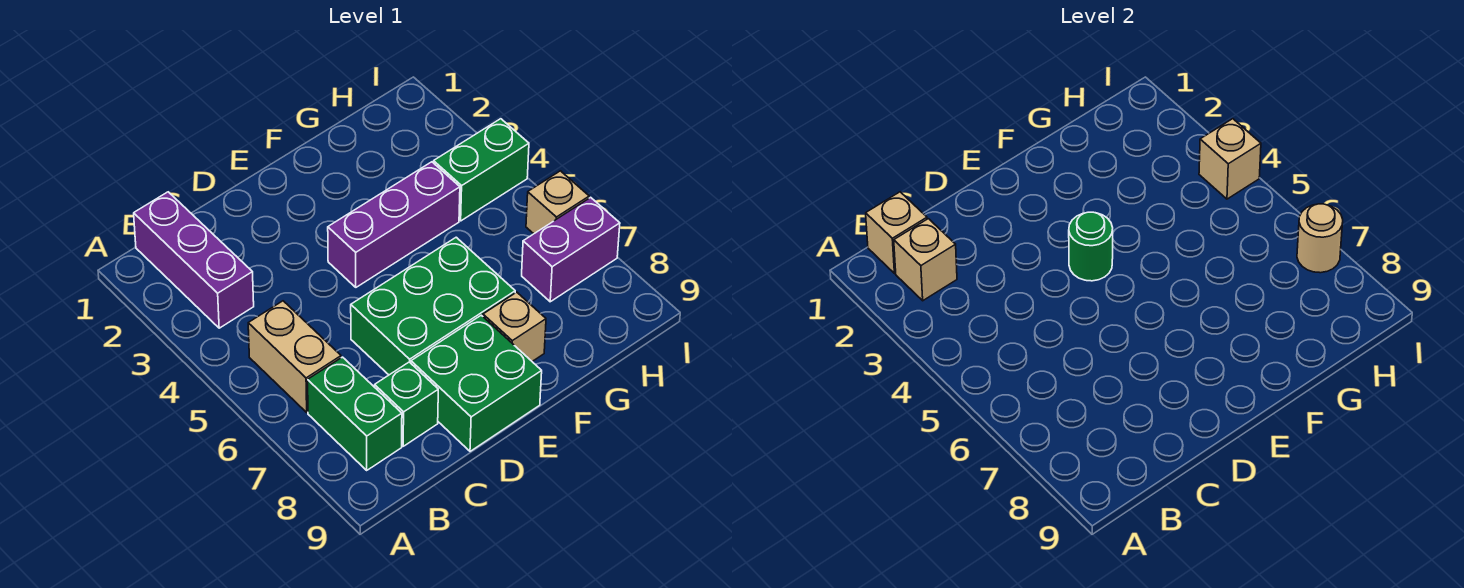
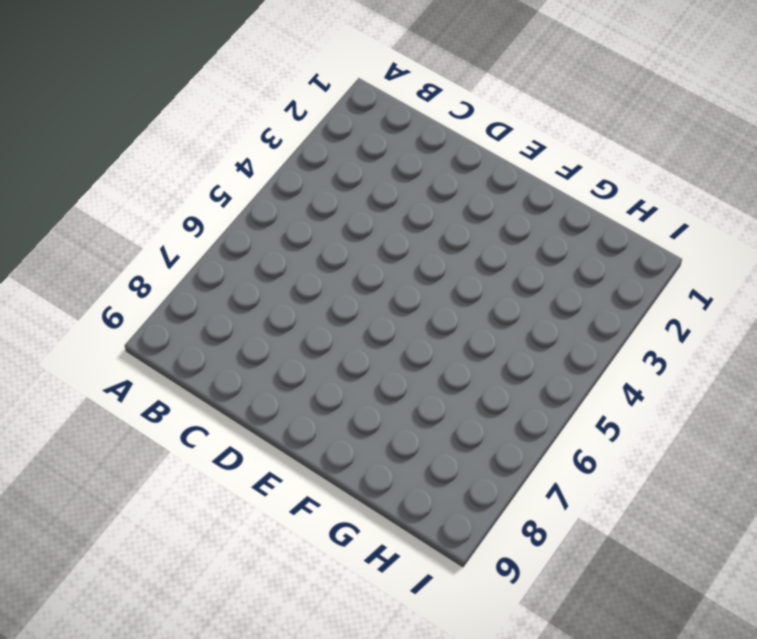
none -> purple brick B1:B3 level 1
none -> tan brick B5:B6 level 1
none -> green brick B7:B8 level 1

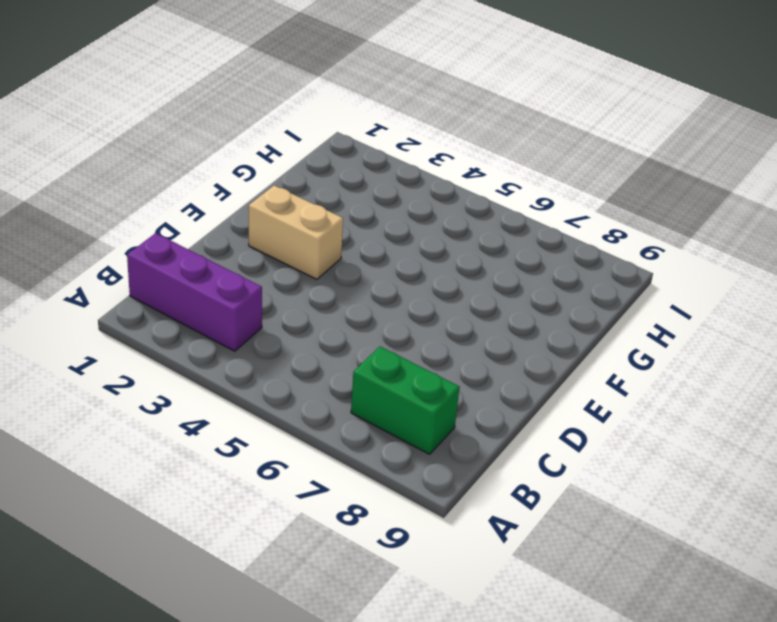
tan brick E2:E3 level 1 -> tan brick B5:B6 level 1
none -> green brick C8 level 1
none -> green brick D6:F7 level 1
none -> green brick D8:E9 level 1

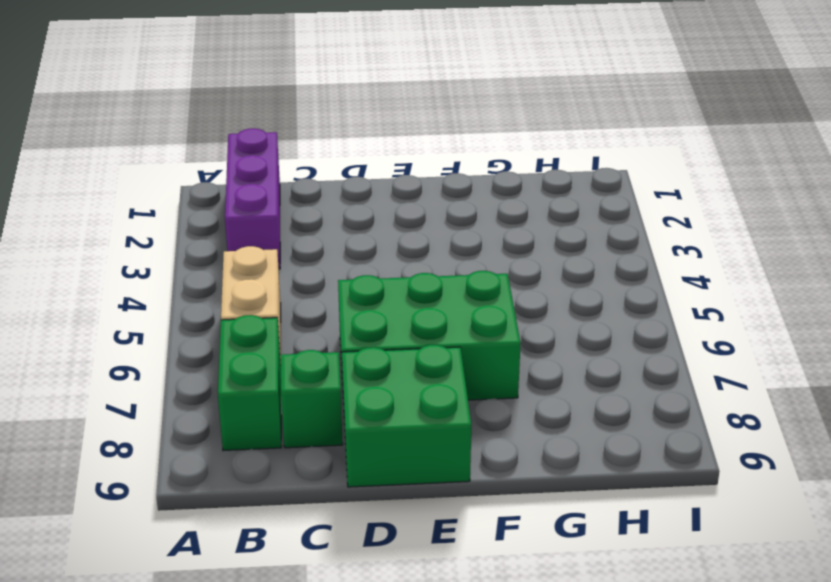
none -> purple brick E4:G4 level 1
none -> tan brick F8 level 1
none -> green brick H4:I4 level 1

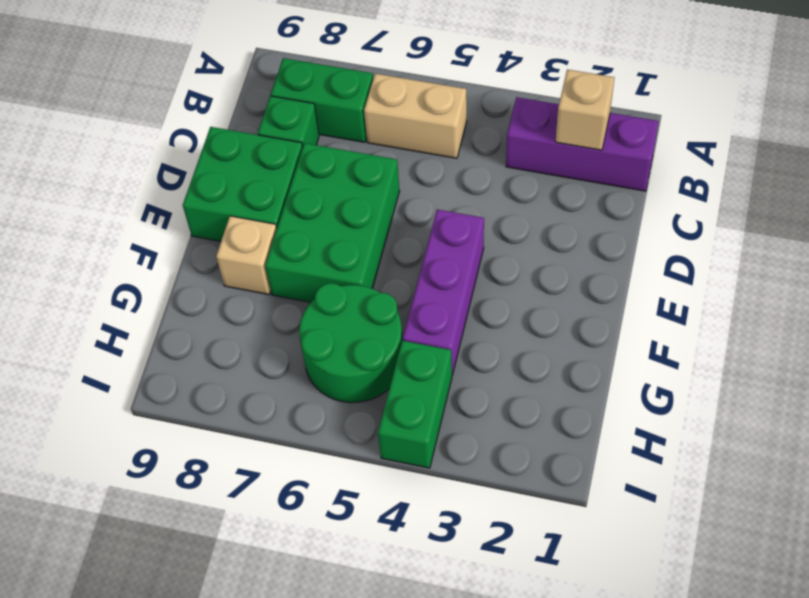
green round brick G5:H6 level 1 -> none
none -> purple brick H7:I7 level 1
none -> tan brick I6 level 1
none -> tan brick B1 level 2

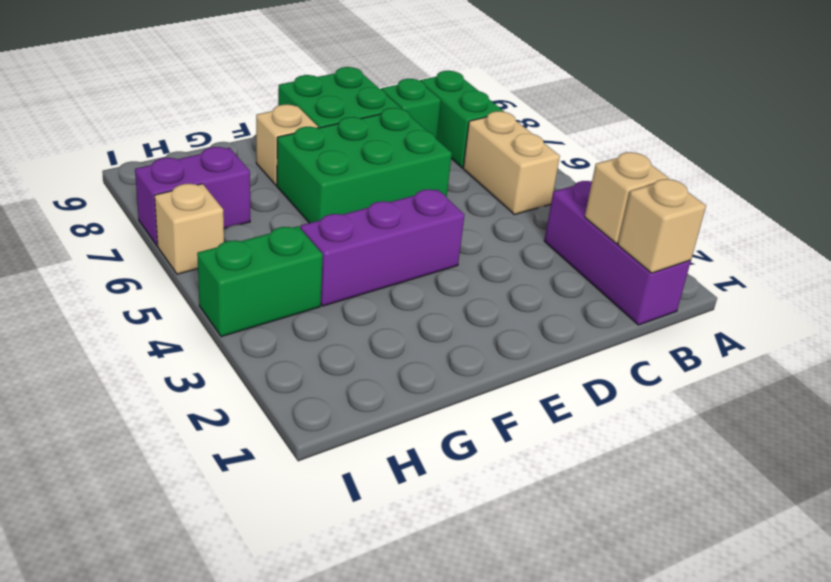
none -> green round brick E4 level 2
none -> tan brick I4 level 2
none -> tan round brick I7 level 2

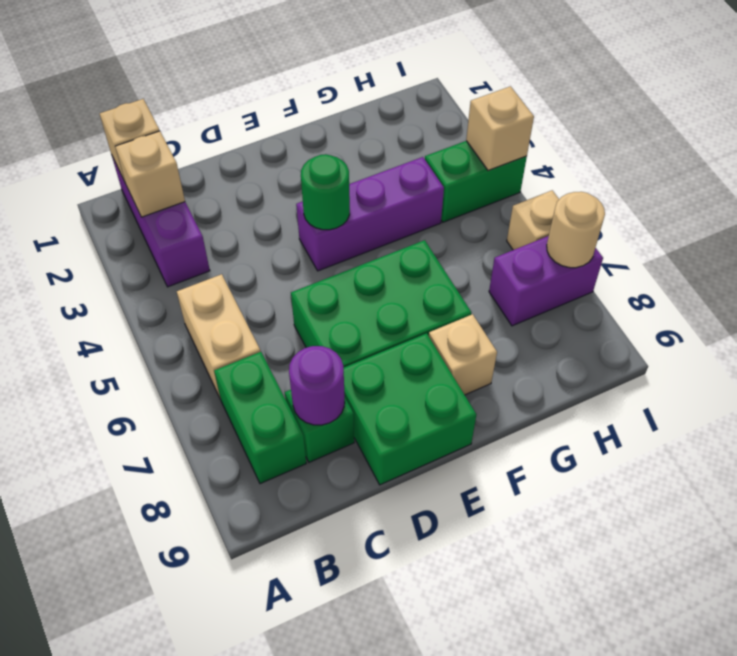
purple round brick C8 level 2 -> none

